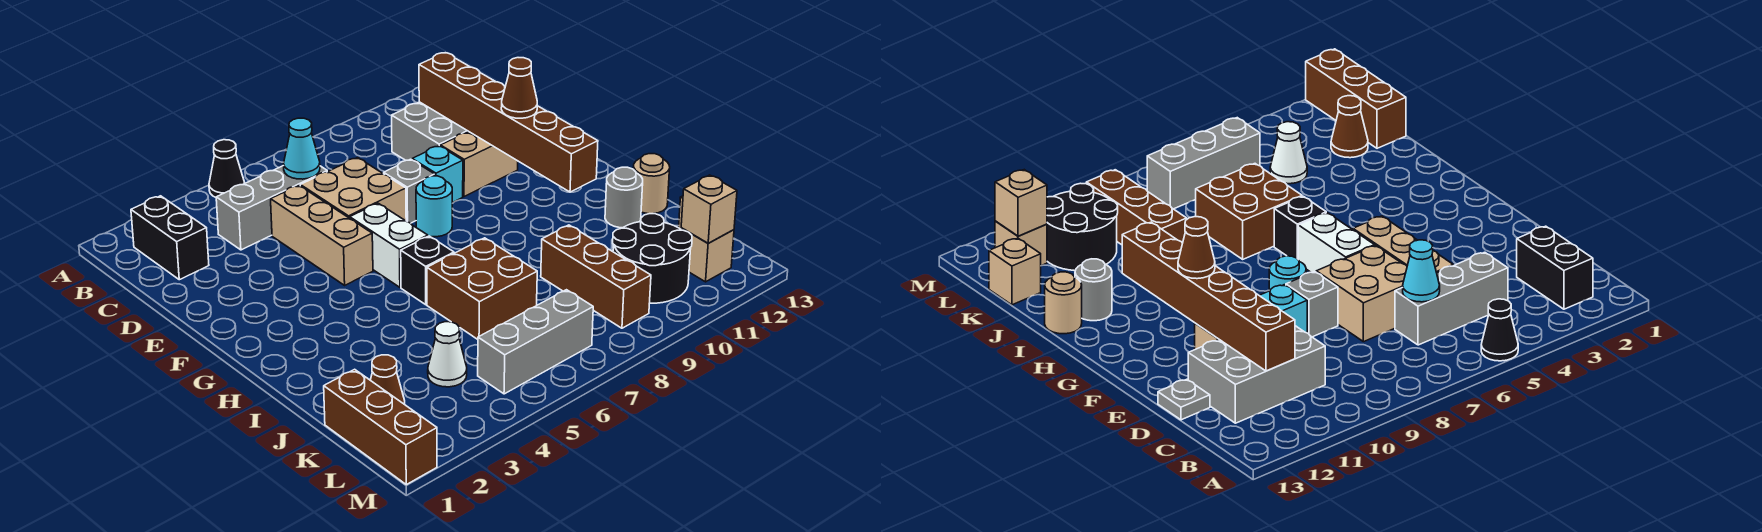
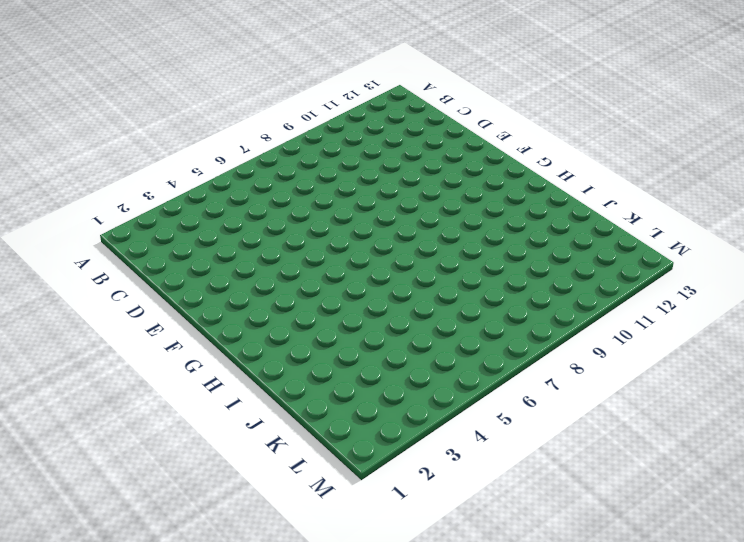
none -> black cone A5 level 1
none -> black brick B2:C2 level 1
none -> grey brick C4:C6 level 1

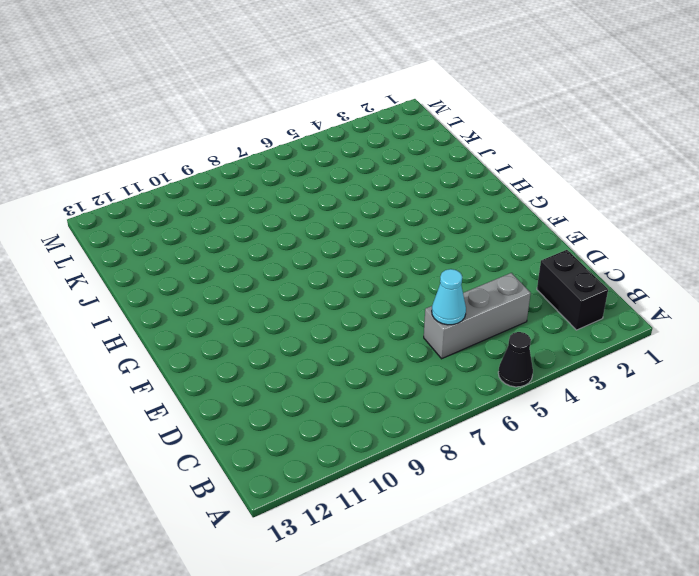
none -> grey brick C10:D12 level 1
none -> tan brick D5:F5 level 1
none -> tan brick D6:E7 level 1

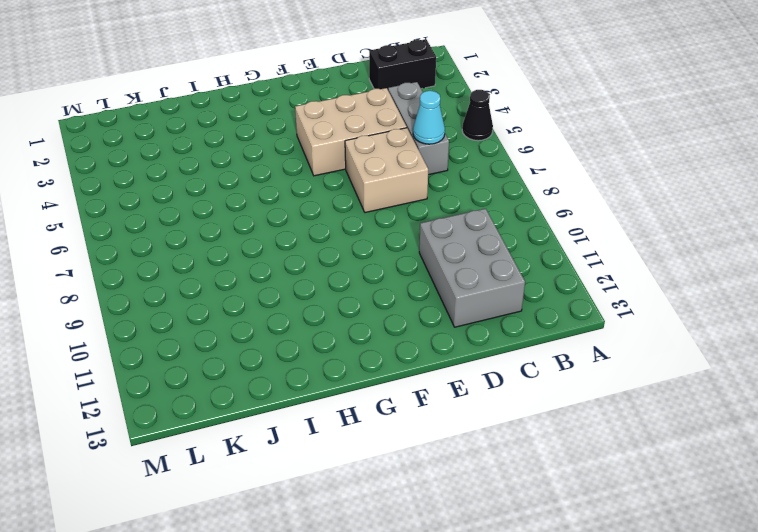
tan brick D4:F5 level 1 -> tan brick D5:F5 level 1
none -> grey plate D13 level 1
none -> grey brick E8 level 1
none -> cyan brick E9 level 1

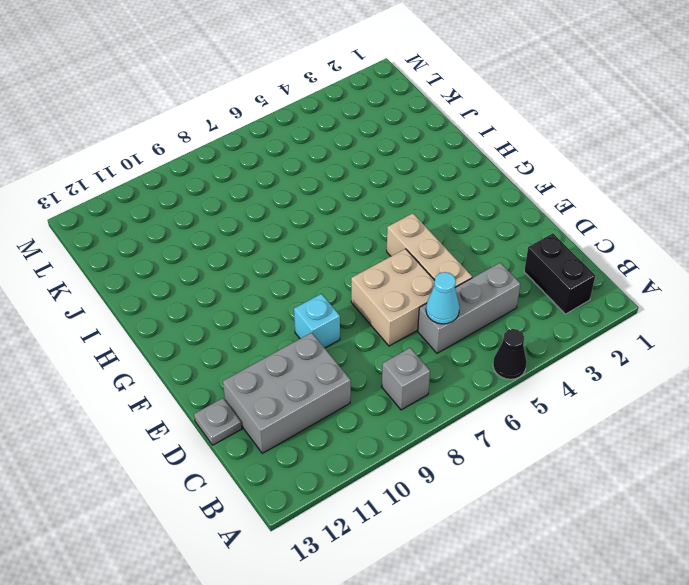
grey brick B8 level 1 -> grey brick E8 level 1
none -> tan brick E10:E11 level 1
none -> white brick F6:G6 level 1
none -> cyan round brick F8 level 1

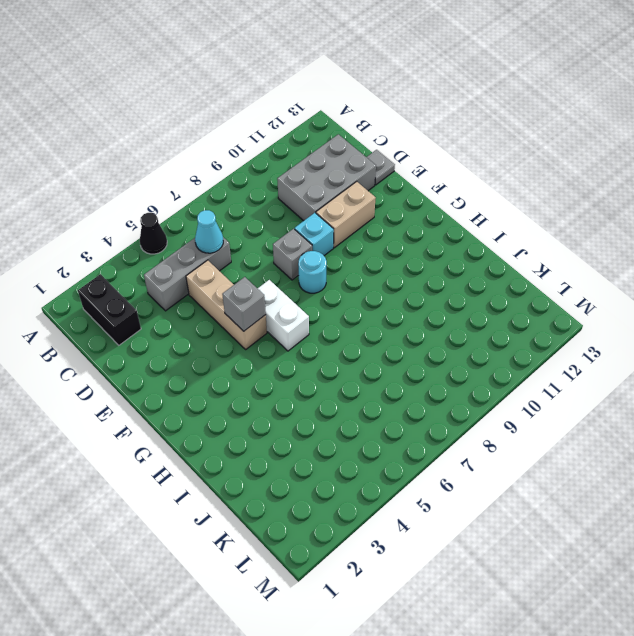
grey brick F5 level 2 -> none
none -> tan brick D6:E7 level 1
none -> black brick H6 level 1
none -> brown brick I6:J7 level 1

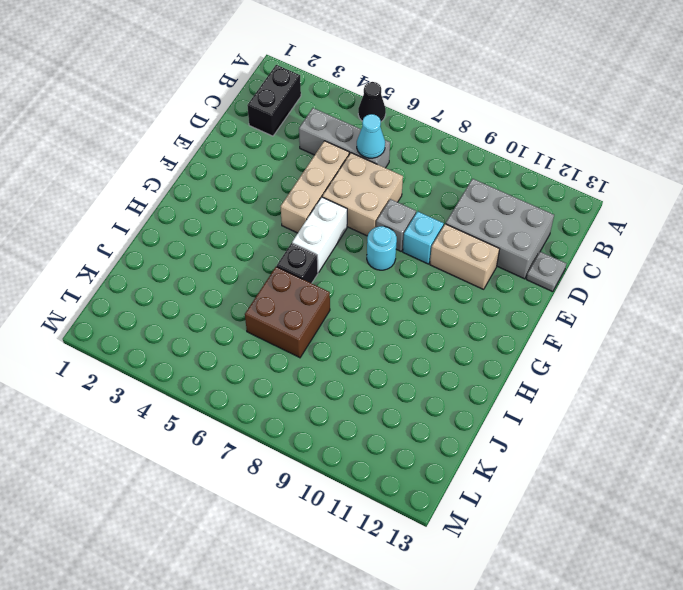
none -> grey round brick I12 level 1
none -> tan round brick I13 level 1
none -> brown brick J9:L9 level 1

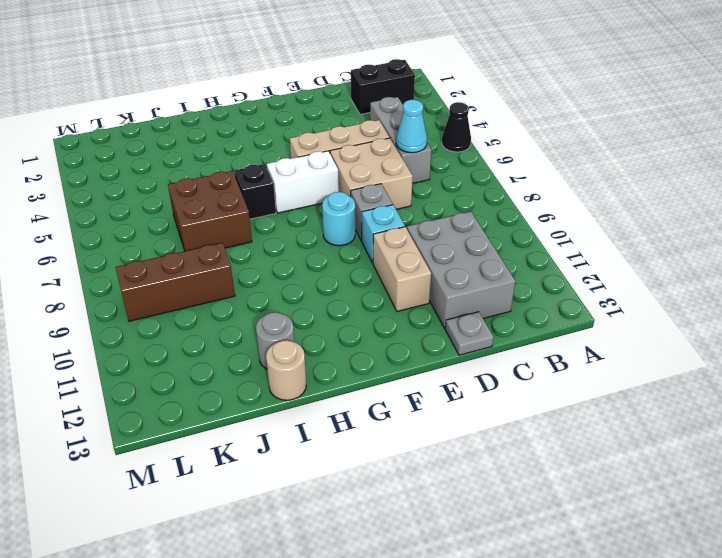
none -> brown brick K1:M1 level 1
none -> brown cone K2 level 1
none -> white cone K4 level 1

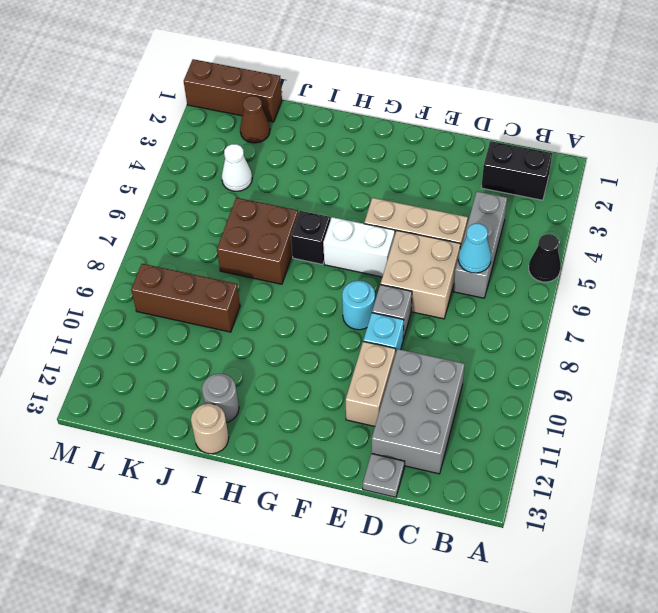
none -> black round brick K10:L11 level 1
none -> tan brick K13 level 1
none -> grey brick L5:L7 level 1

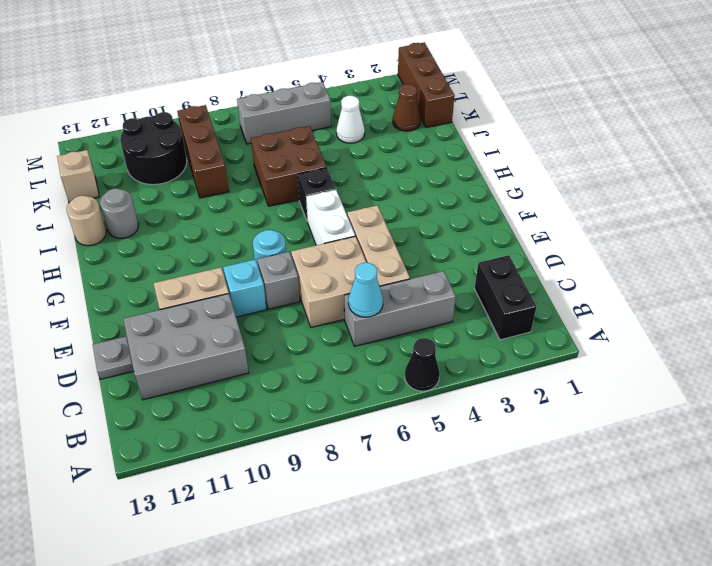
none -> tan brick L12 level 1
none -> brown brick C11:H11 level 2
none -> tan brick L12 level 2

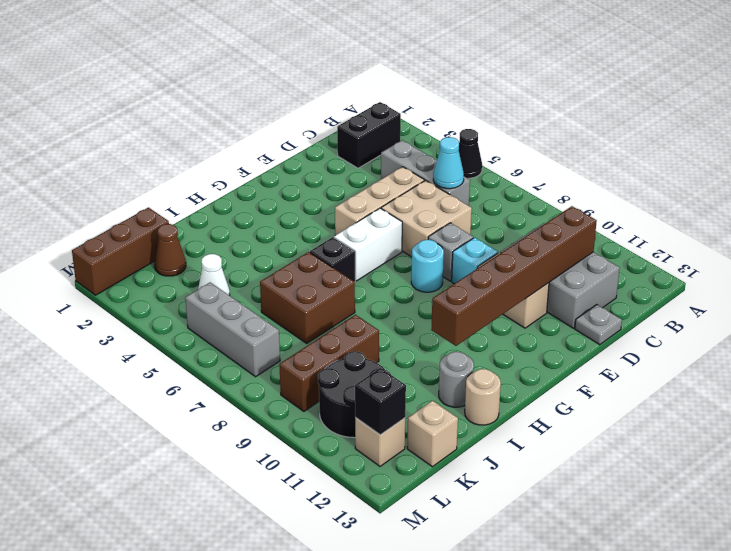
black brick L12 level 2 -> tan brick L12 level 2
none -> brown cone F11 level 3

